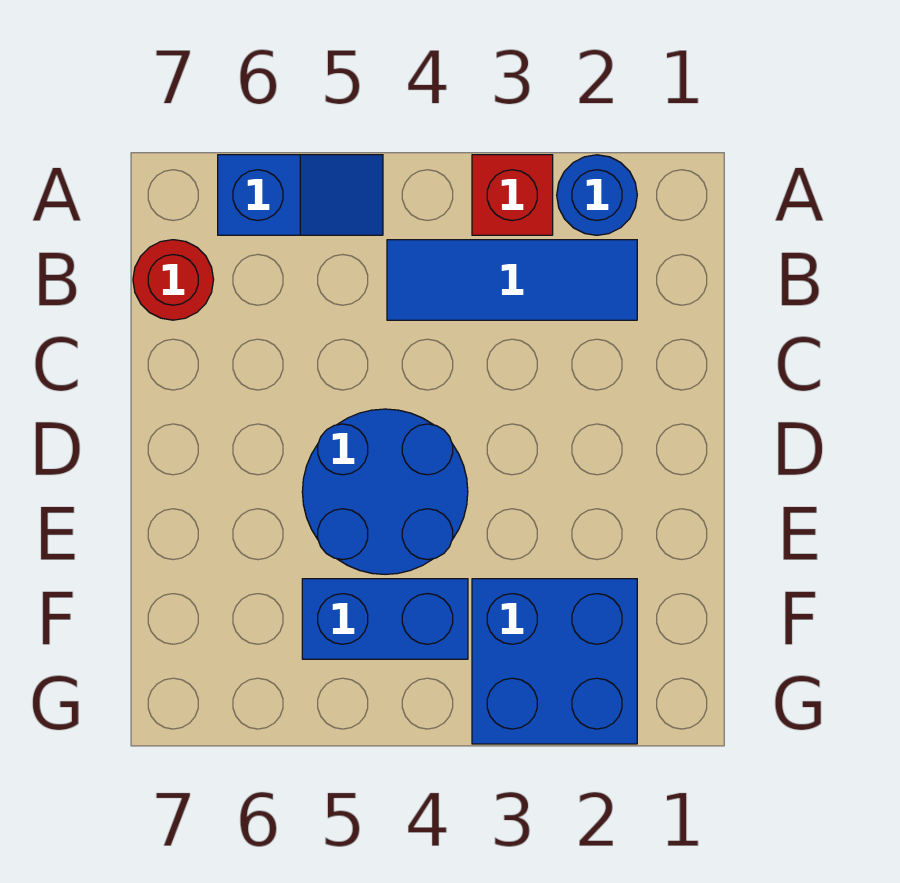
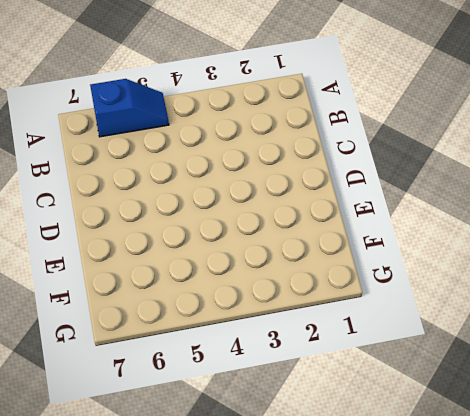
none -> blue round brick A2 level 1
none -> red brick A3 level 1

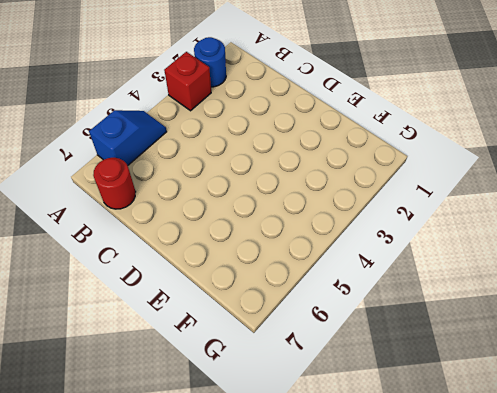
none -> blue tile B2:B4 level 1
none -> blue round brick D4:E5 level 1

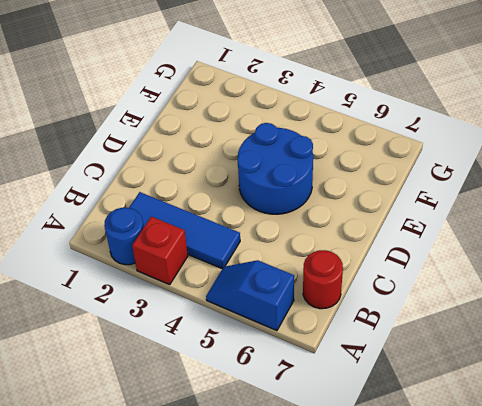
none -> blue brick F2:G3 level 1
none -> blue brick F4:F5 level 1

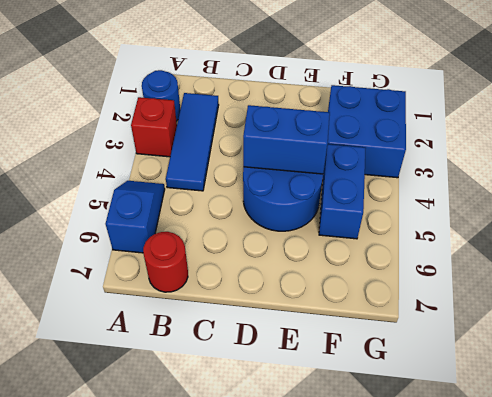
blue brick D4:E4 level 2 -> none

